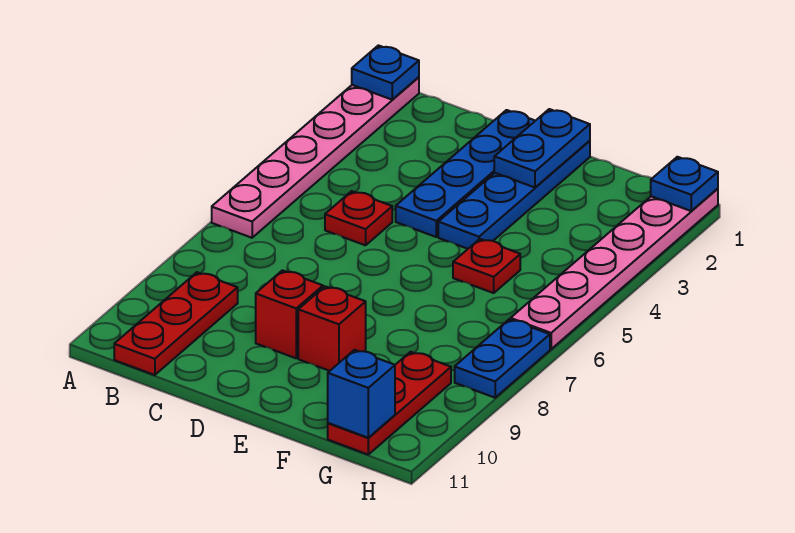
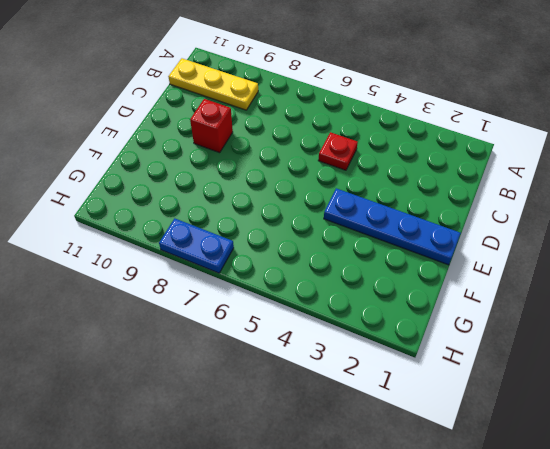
yellow plate B9:B11 level 1 -> red plate B9:B11 level 1
none -> pink plate A1:A6 level 1
none -> blue plate D1:D4 level 1
none -> red brick E9 level 1

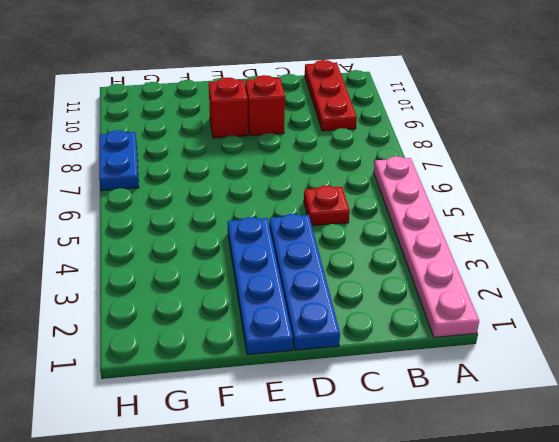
none -> red plate F5 level 1
none -> red plate G9:G11 level 1
none -> pink plate H1:H6 level 1

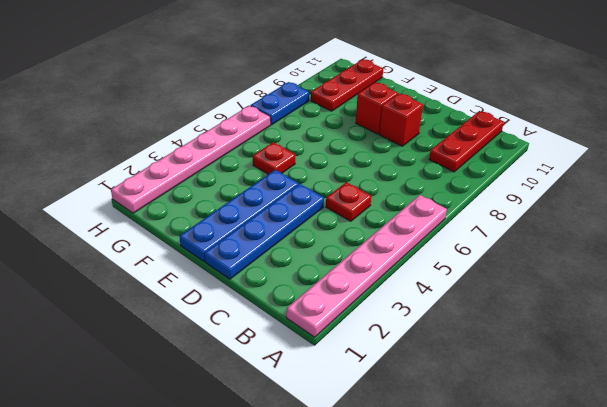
none -> blue plate A1 level 2
none -> blue plate E1:E2 level 2
none -> blue brick G11 level 2

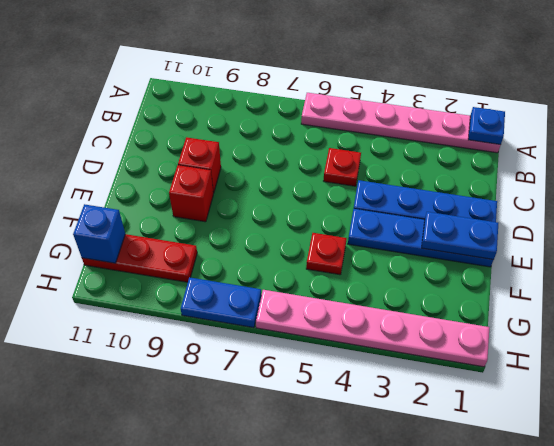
none -> red plate B9:B11 level 1
none -> blue plate H1 level 2

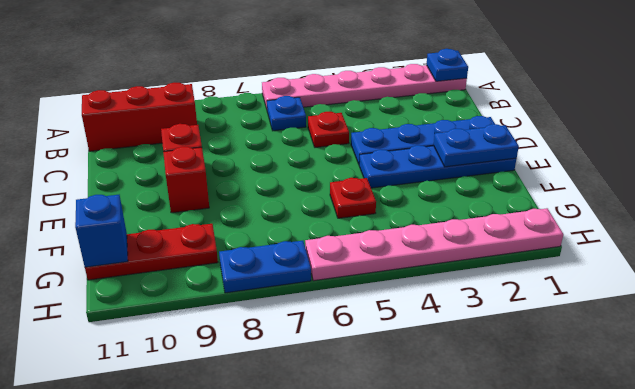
blue plate B6 level 1 -> blue plate H1 level 2
red brick B9:B11 level 1 -> red plate B9:B11 level 1

